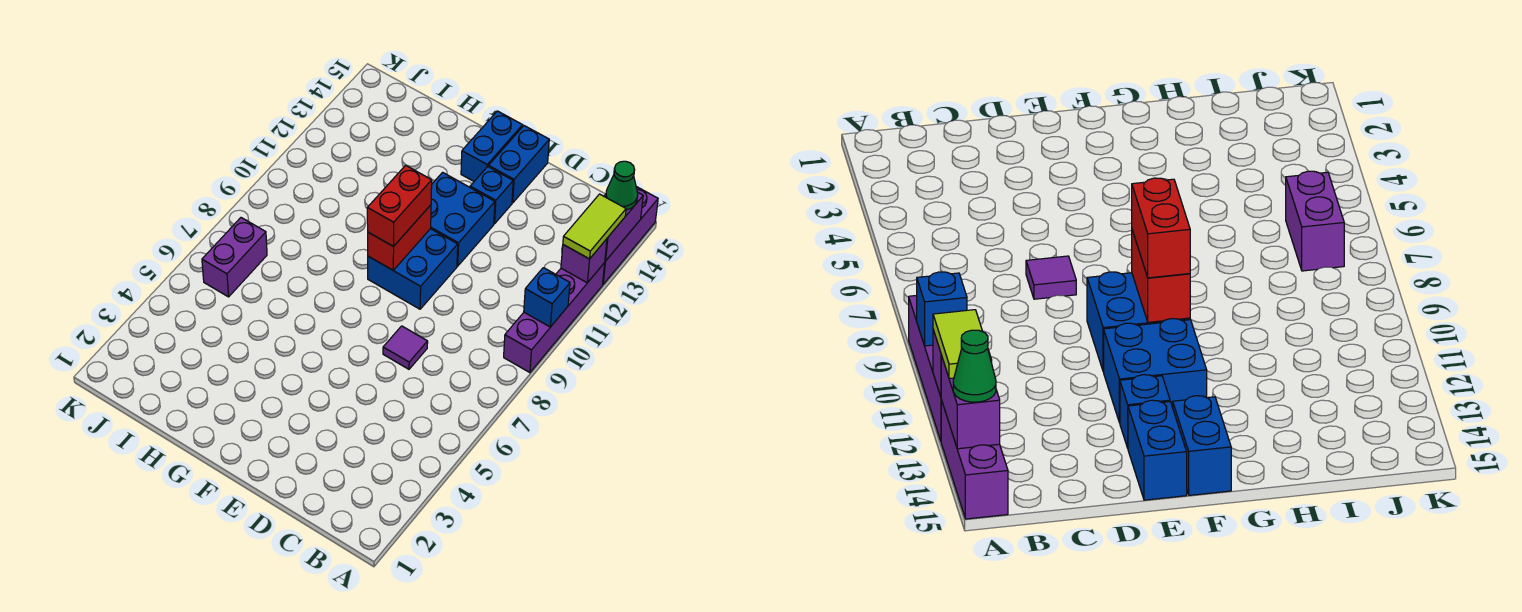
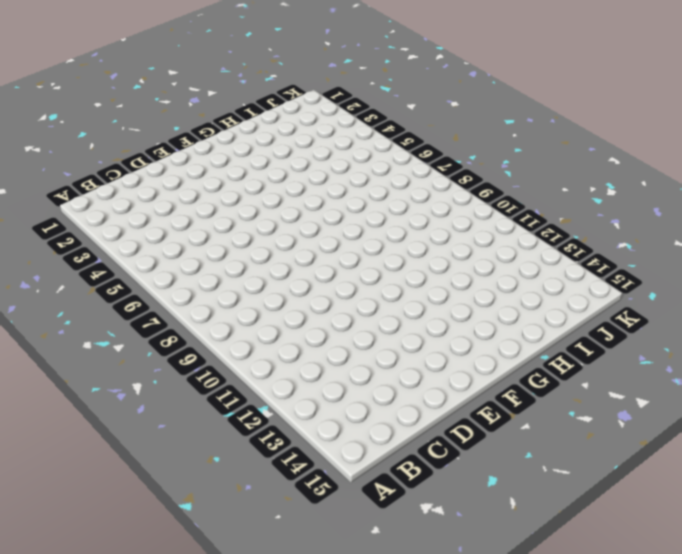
none -> purple brick A9:A12 level 1
none -> purple brick A13:A15 level 1
none -> purple tile D7 level 1

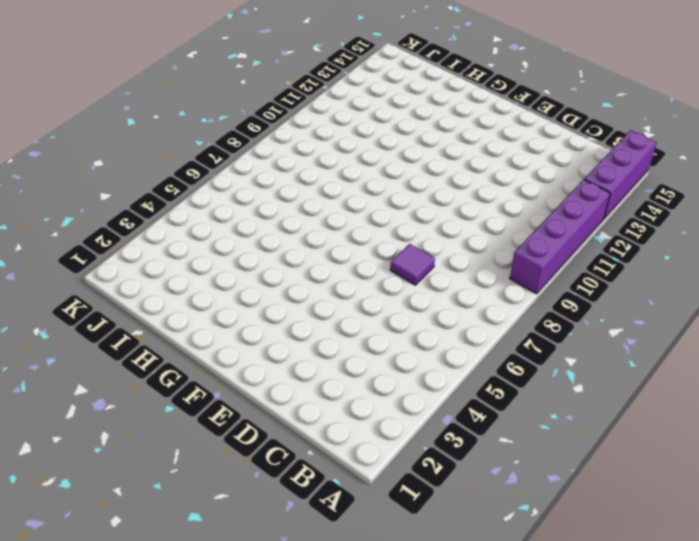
none -> blue brick E9:F10 level 1
none -> blue brick E11:F12 level 1
none -> blue brick E13 level 1

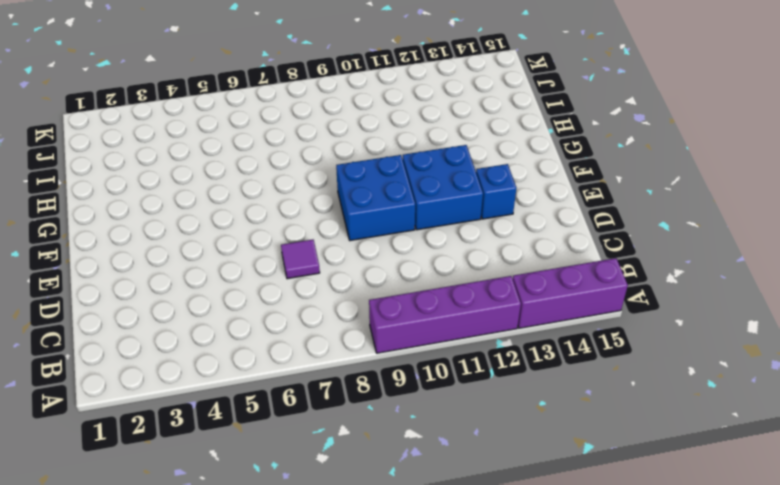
none -> blue brick E14:E15 level 1
none -> blue brick F14:F15 level 1
none -> purple brick J6:J7 level 1

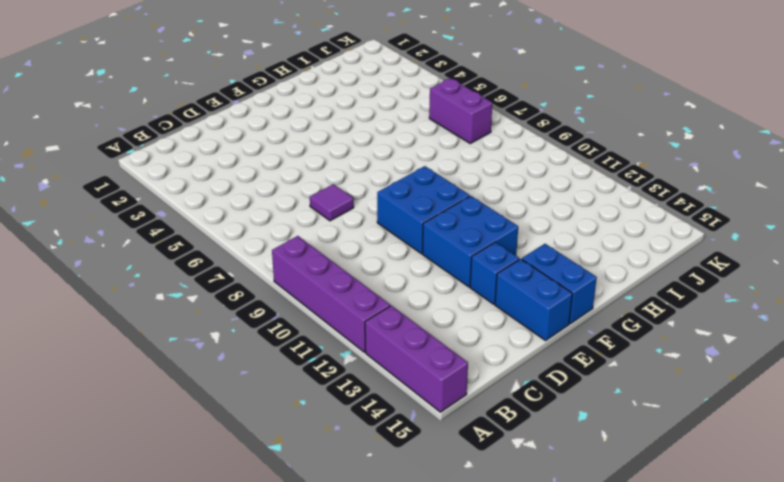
none -> blue brick A10 level 2
none -> purple brick A12 level 2
none -> purple brick A13:A14 level 2

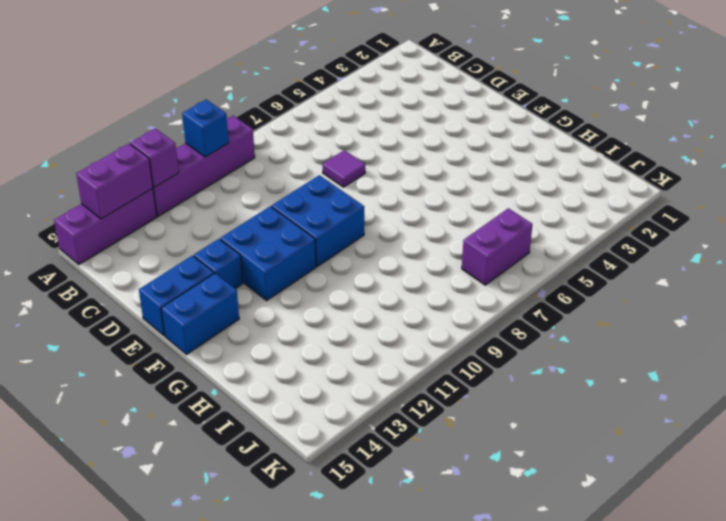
none -> red brick F9:F10 level 2
none -> lime tile A12:A13 level 3
none -> green cone A14 level 3

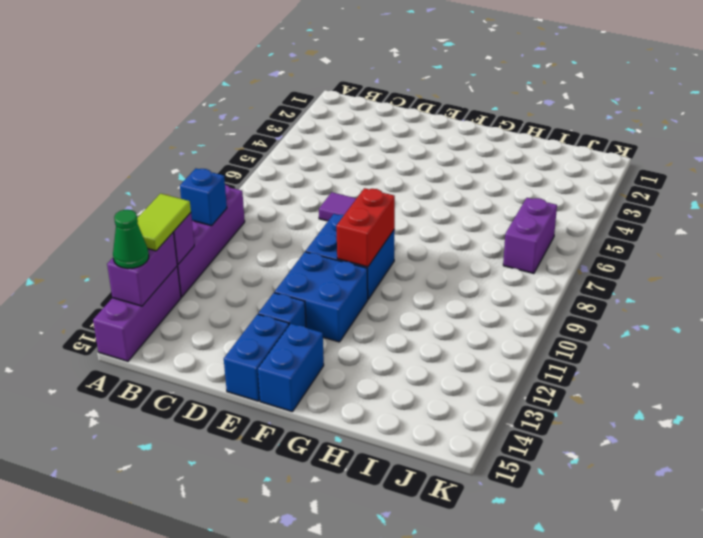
none -> red brick F9:F10 level 3

